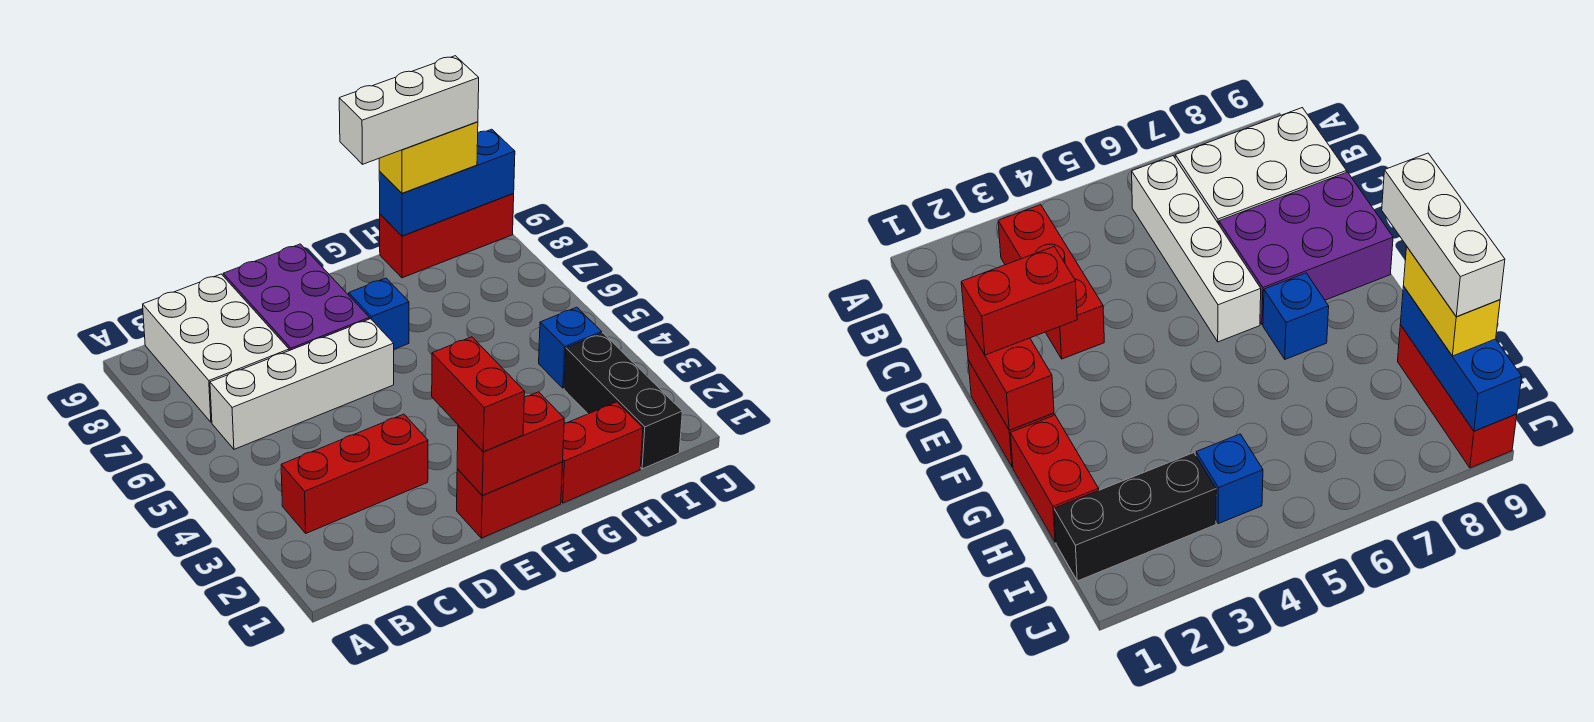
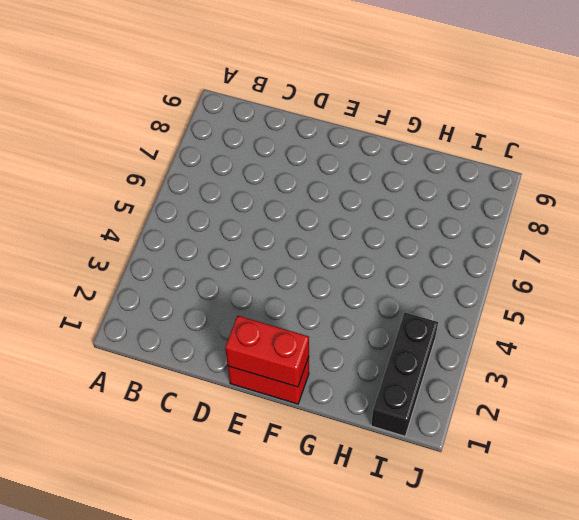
none -> red brick B3:D3 level 1
none -> white brick B6:E6 level 1
none -> white brick B7:C9 level 1

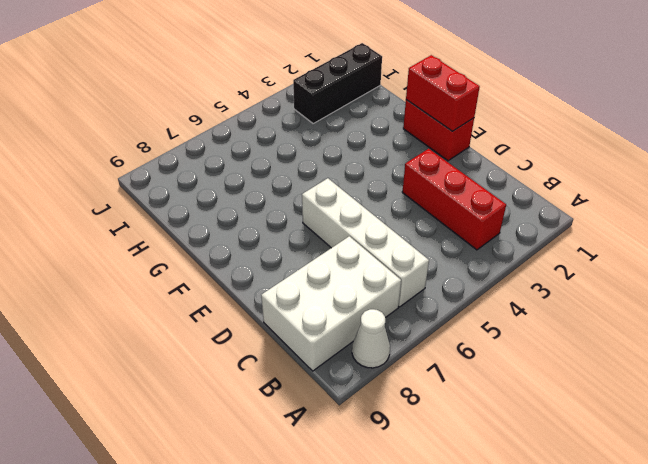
white cone A8 level 1 -> none
none -> purple brick D7:E9 level 1
none -> blue brick F7 level 1
none -> red brick G1:H1 level 1

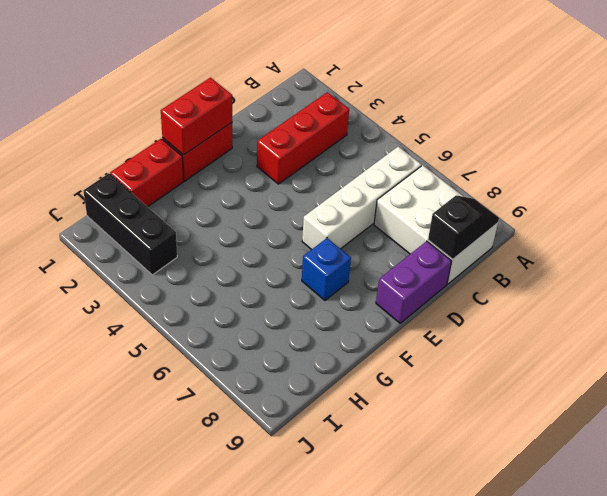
black slope B9:C9 level 2 top C -> none
purple brick D9:E9 level 1 -> purple brick D7:E9 level 1
none -> red brick H9:J9 level 1
none -> blue brick I4 level 1
none -> blue brick H9:J9 level 2

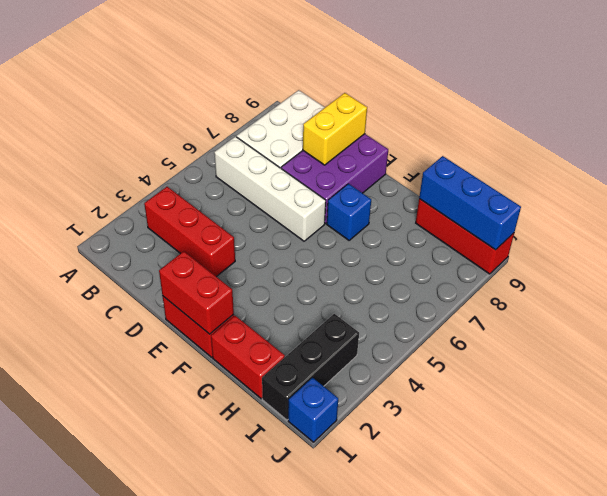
yellow brick D8:D9 level 2 -> yellow brick H9:I9 level 3
blue brick J1 level 1 -> blue brick I4 level 1
none -> red brick E1:E2 level 3
none -> white brick G9:I9 level 4

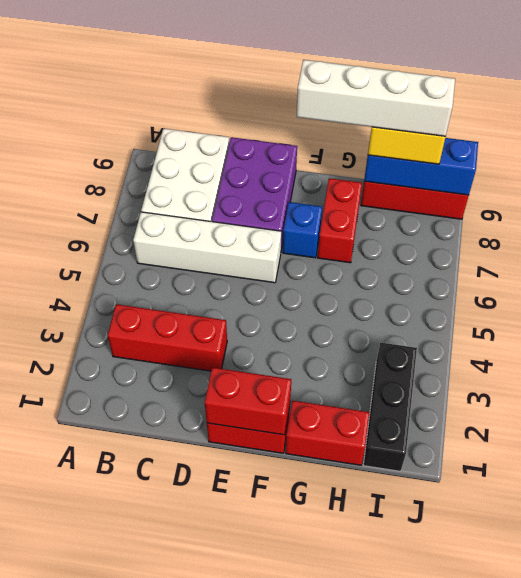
white brick F9:I9 level 4 -> white brick G9:I9 level 4
red brick G7:G8 level 1 -> red brick E1:E2 level 3
none -> blue brick I4 level 1

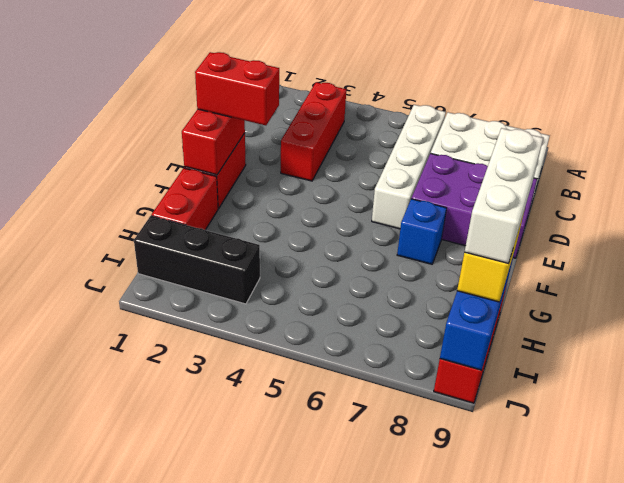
none -> blue brick I4 level 1

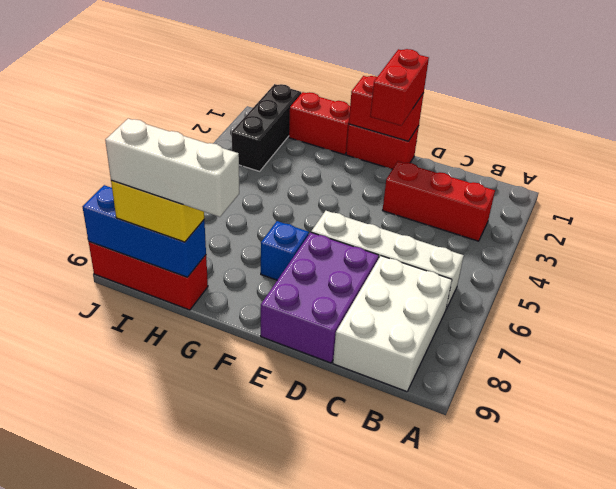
none -> blue brick I4 level 1

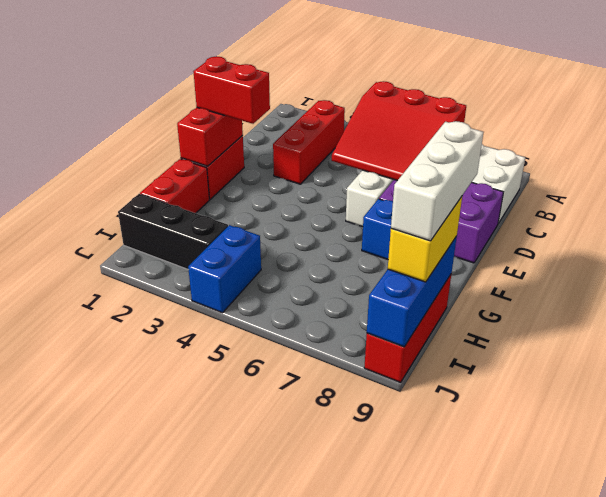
red slope B5:D7 level 2 top B -> none
blue brick I4:J4 level 1 -> blue brick I4 level 1

